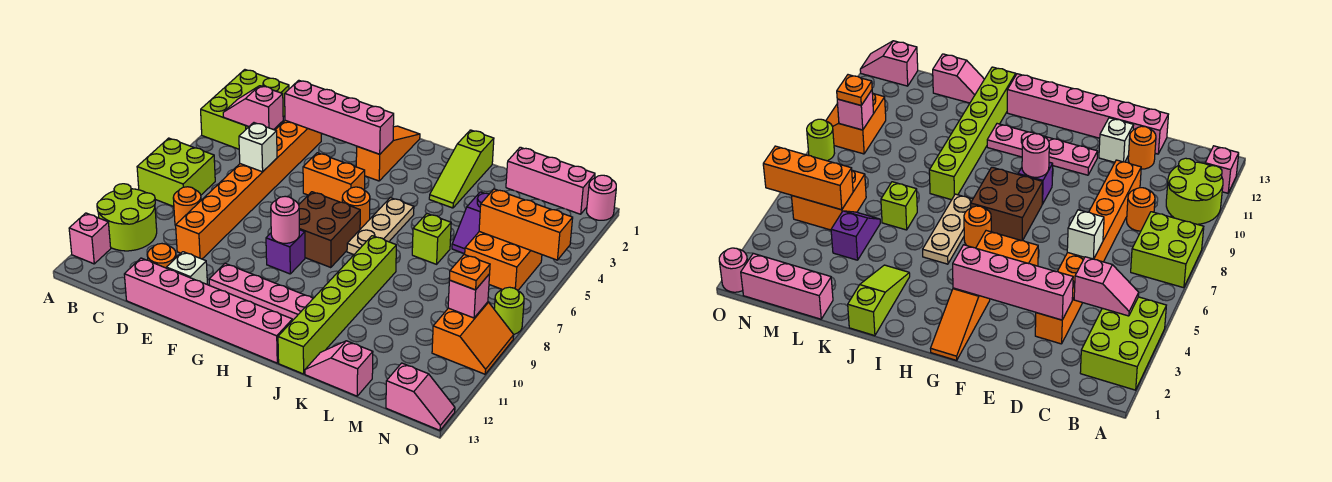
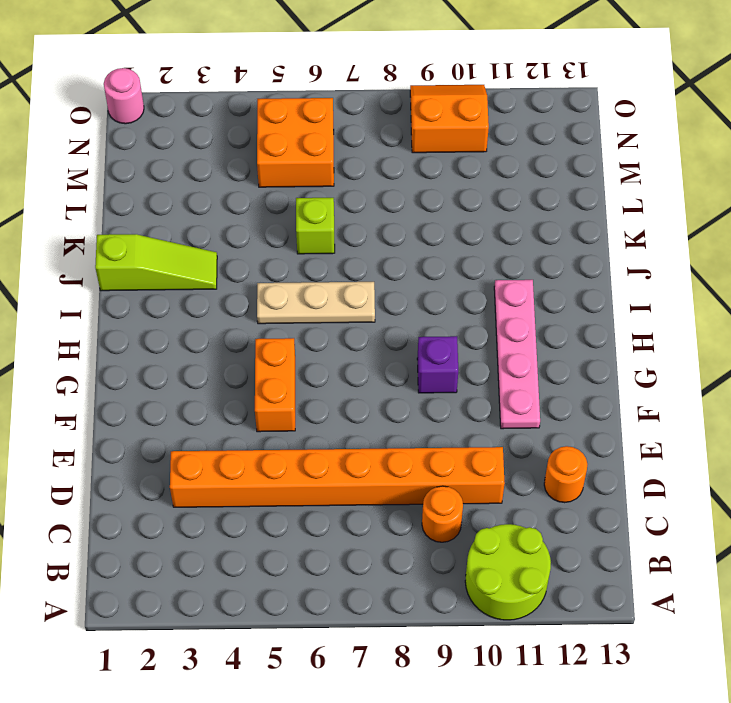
none -> lime brick A2:B4 level 1
none -> lime brick A7:B8 level 1
none -> pink brick A12 level 1
none -> pink brick D13:I13 level 1

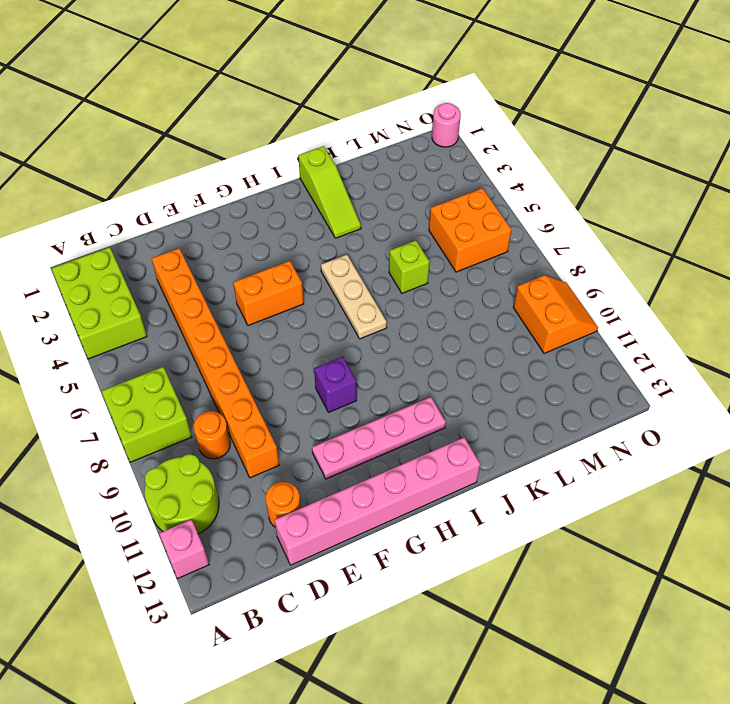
none -> white brick E12 level 1
none -> orange slope G1:G3 level 1 top 3
none -> brown brick G7:H8 level 1
none -> orange round brick H6 level 1

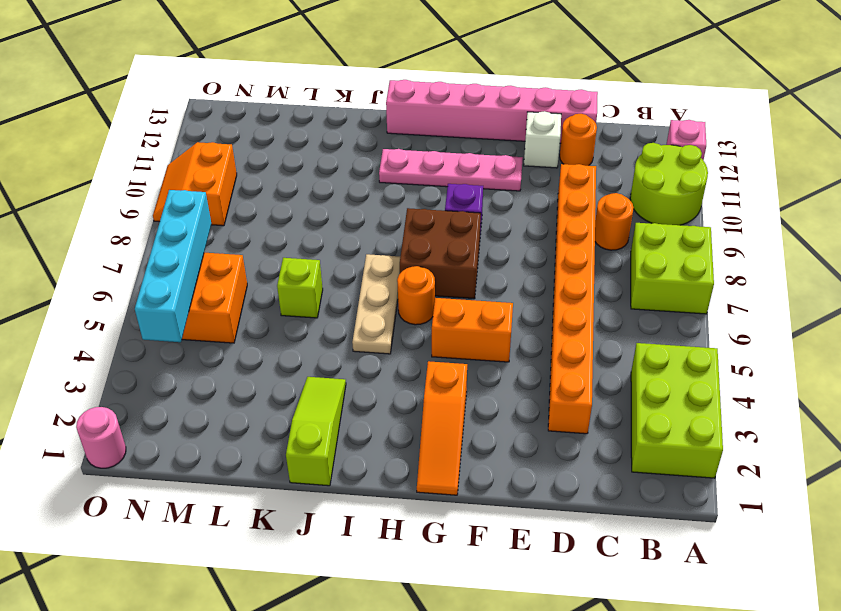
cyan brick N4:N7 level 2 -> orange brick M5:O5 level 2
none -> lime brick J8:J13 level 1
none -> pink slope K13:L13 level 1 top L
none -> pink brick L1:N1 level 1
none -> purple slope L4:L5 level 1 top 4

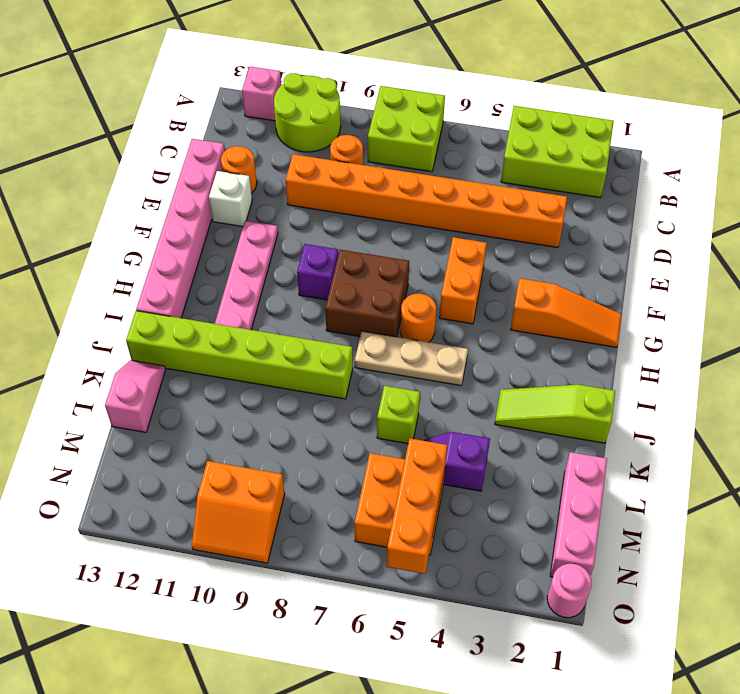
none -> pink slope N13:O13 level 1 top N
none -> lime round brick O8 level 1
none -> pink slope B4:C4 level 2 top C
none -> pink brick D3:G3 level 2

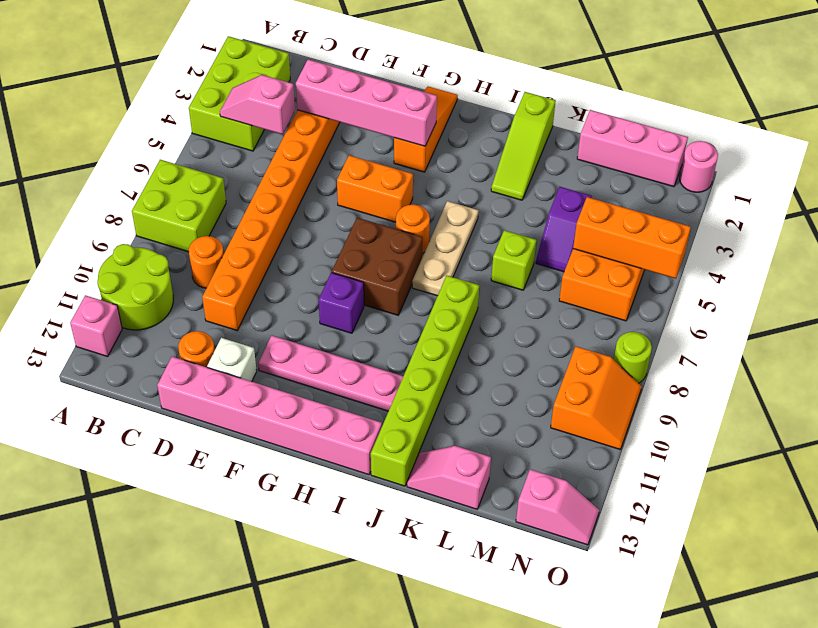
none -> white brick D6 level 2
none -> pink round brick G9 level 2
none -> pink brick N9 level 2
none -> orange plate N9 level 3

